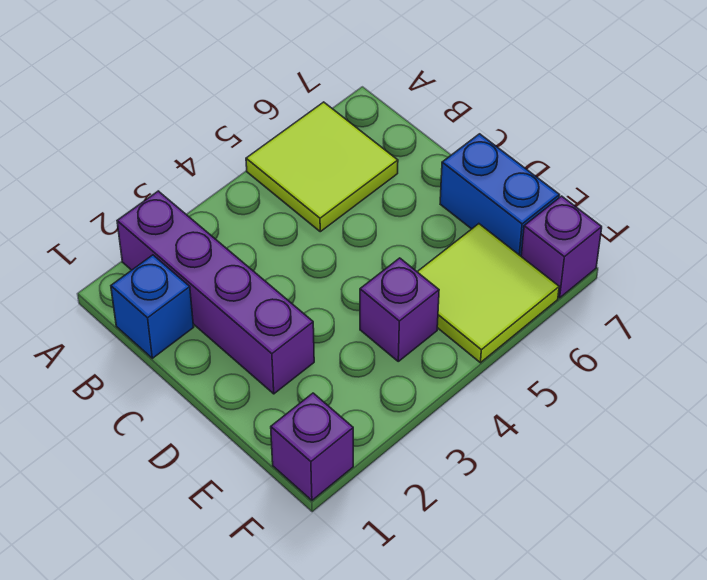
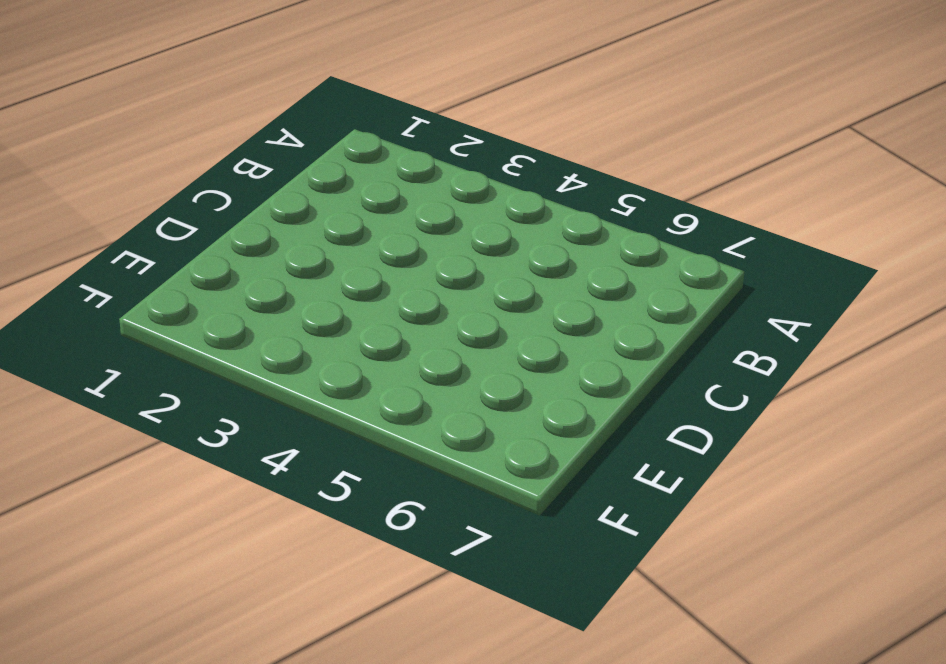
none -> purple brick A2:D2 level 1
none -> lime tile A5:B6 level 1

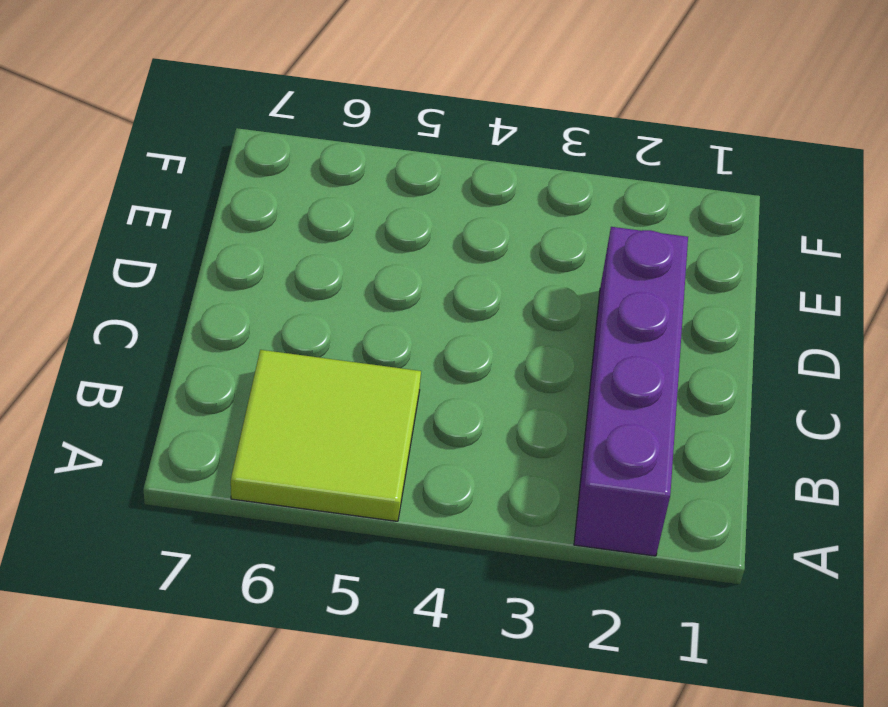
none -> blue brick B1 level 1
none -> blue brick D7:E7 level 1

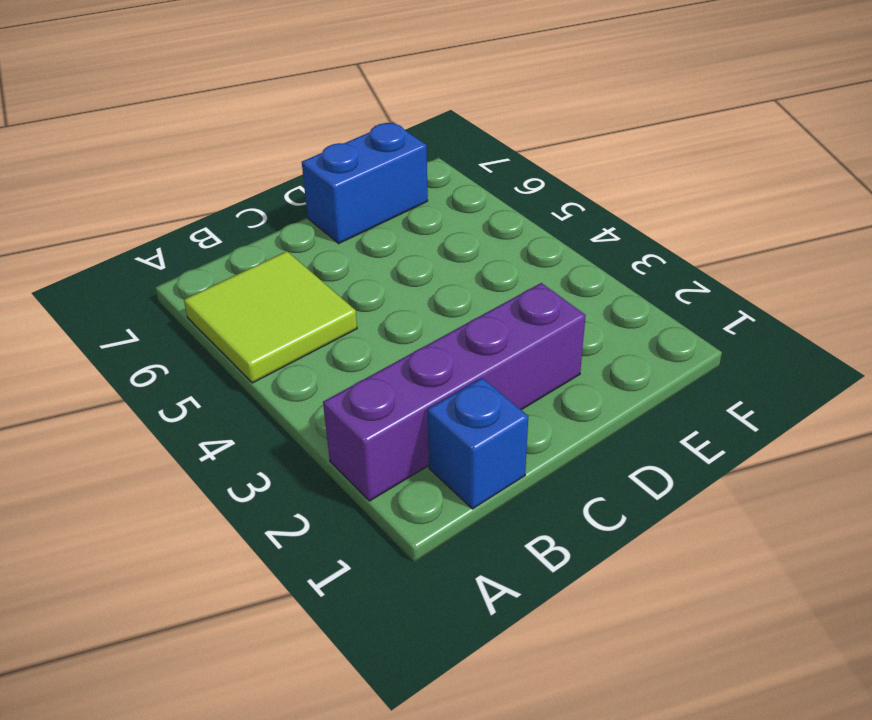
none -> purple brick E4 level 1
none -> lime tile E5:F6 level 1

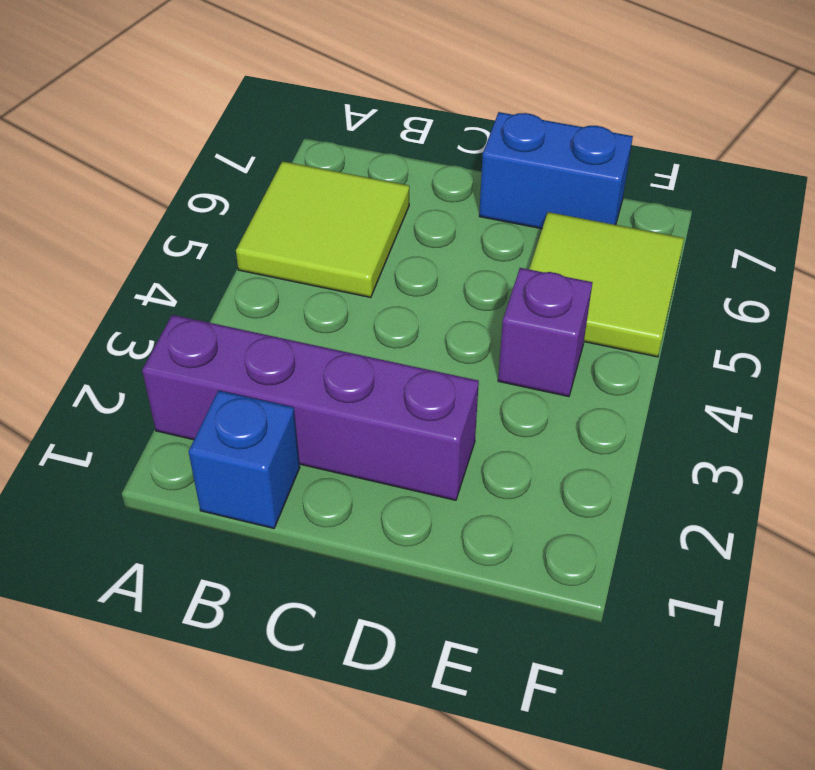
none -> purple brick F1 level 1
none -> purple brick F7 level 1

